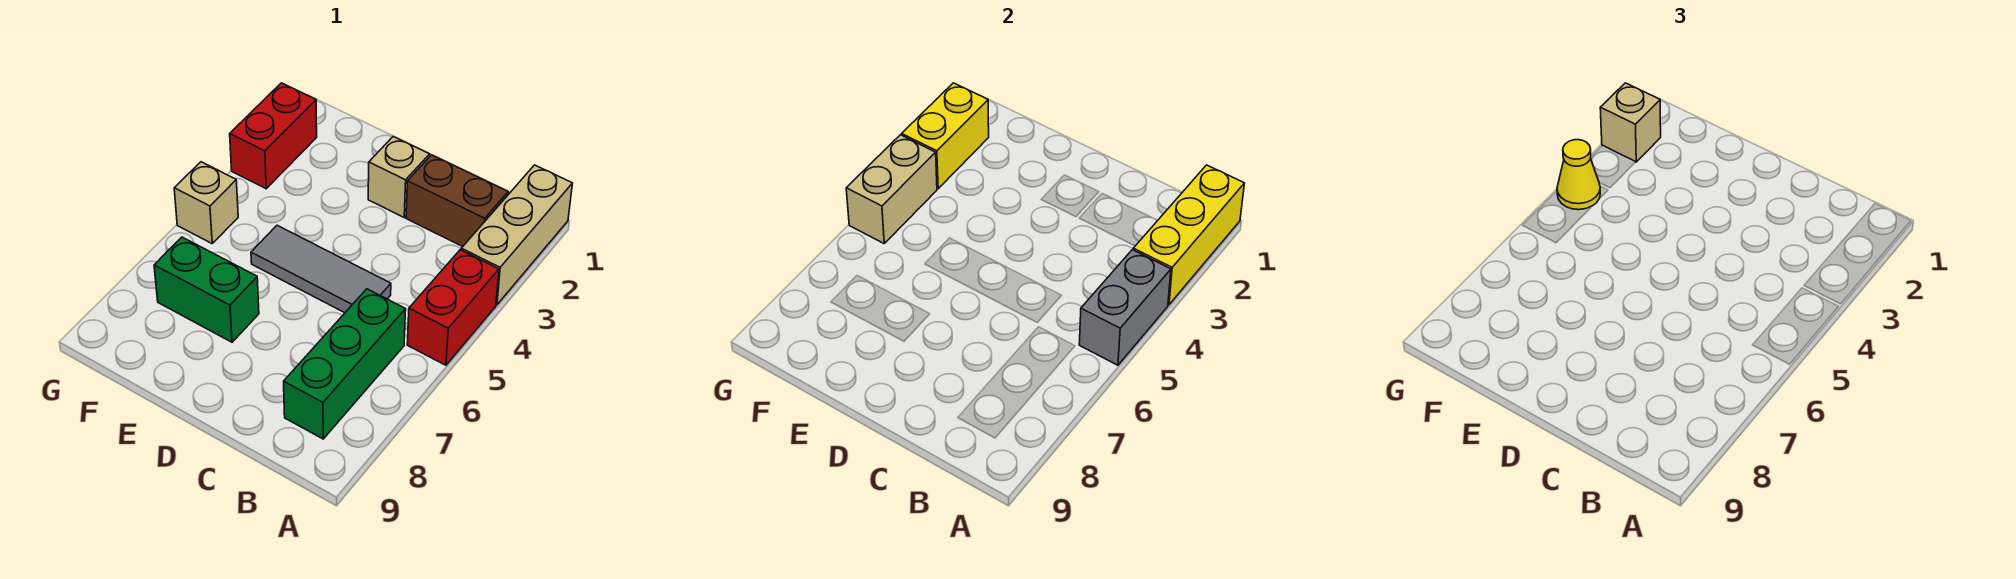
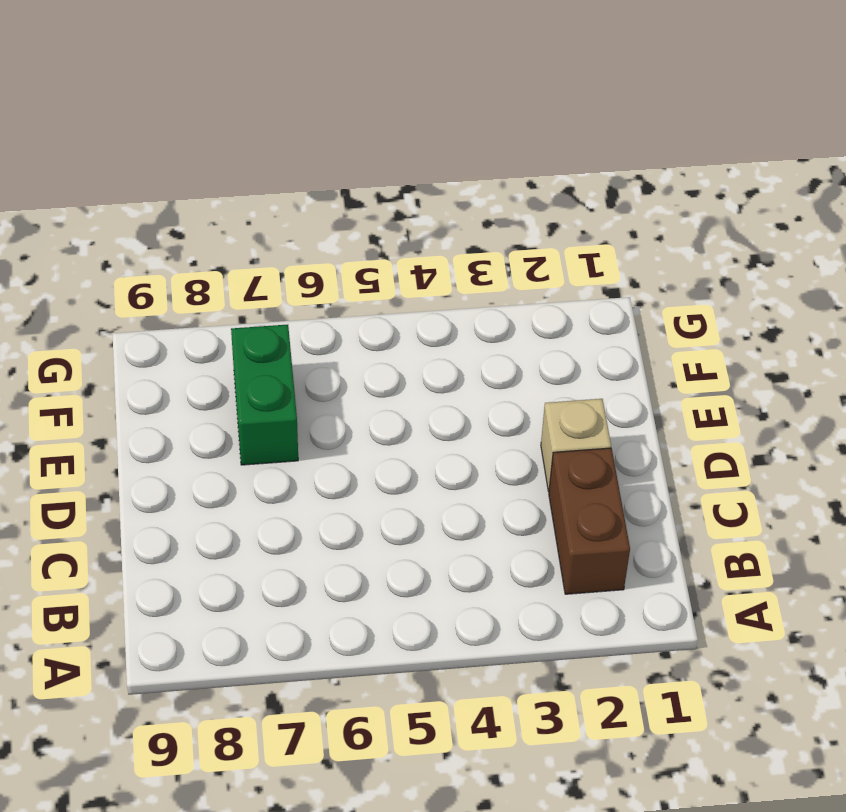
none -> tan brick A1:A3 level 1
none -> red brick A4:A5 level 1
none -> green brick B6:B8 level 1

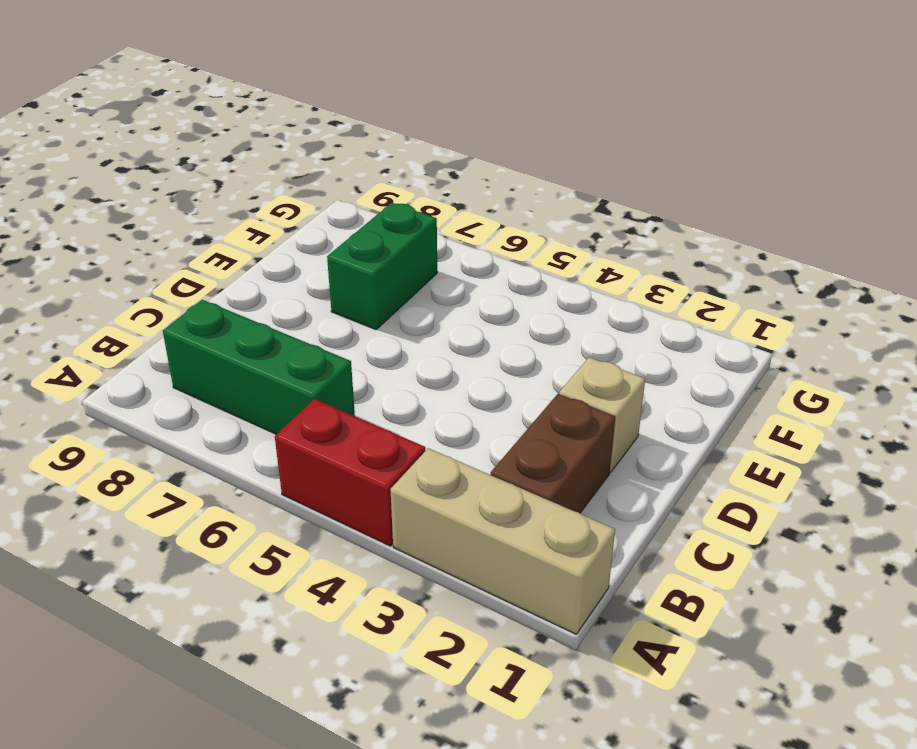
none -> grey tile C5:E5 level 1
none -> red brick G2:G3 level 1
none -> tan brick G5 level 1

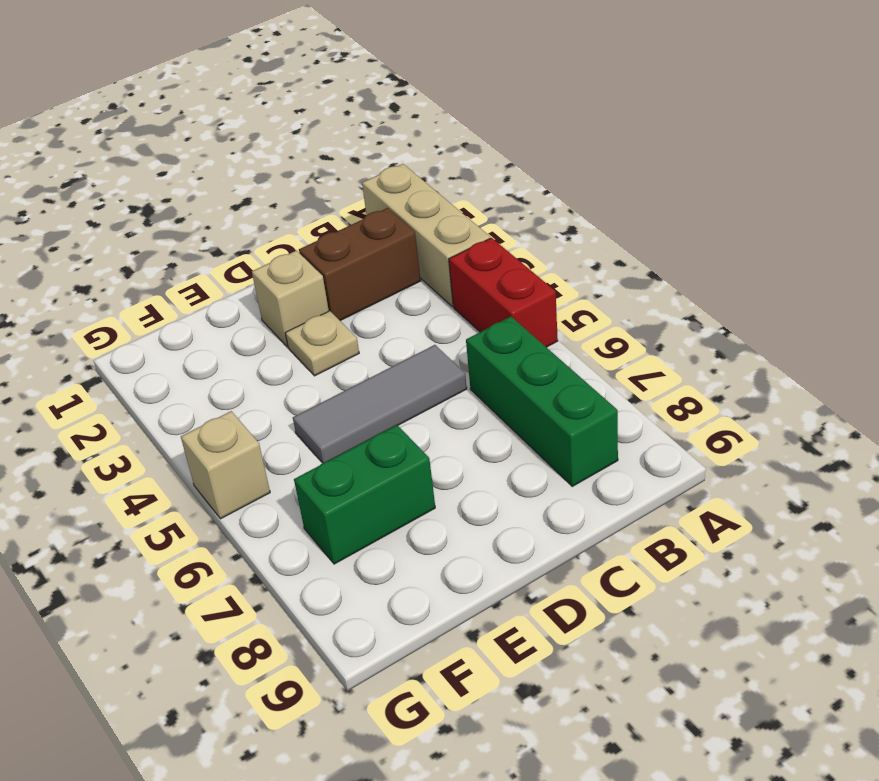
tan plate D3 level 1 -> none
none -> red brick G2:G3 level 1
none -> yellow brick A1:A3 level 2
none -> grey brick A4:A5 level 2

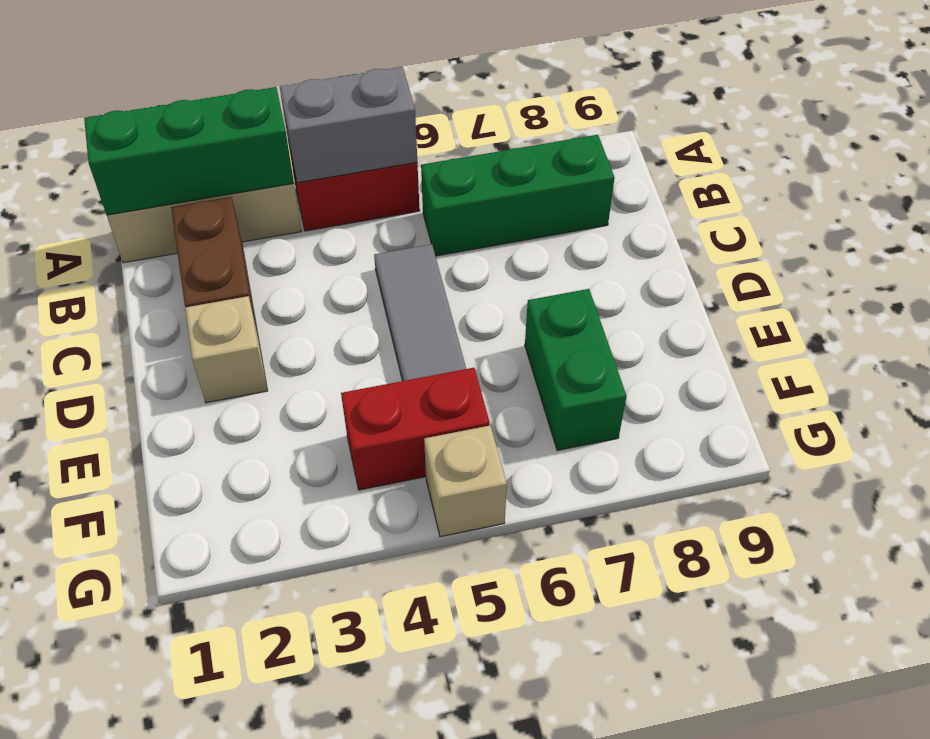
green brick A1:A3 level 2 -> yellow brick A1:A3 level 2
red brick F4:F5 level 1 -> red brick G2:G3 level 1
none -> yellow brick G2:G3 level 2
none -> tan brick G4:G5 level 2
none -> tan brick G2 level 3

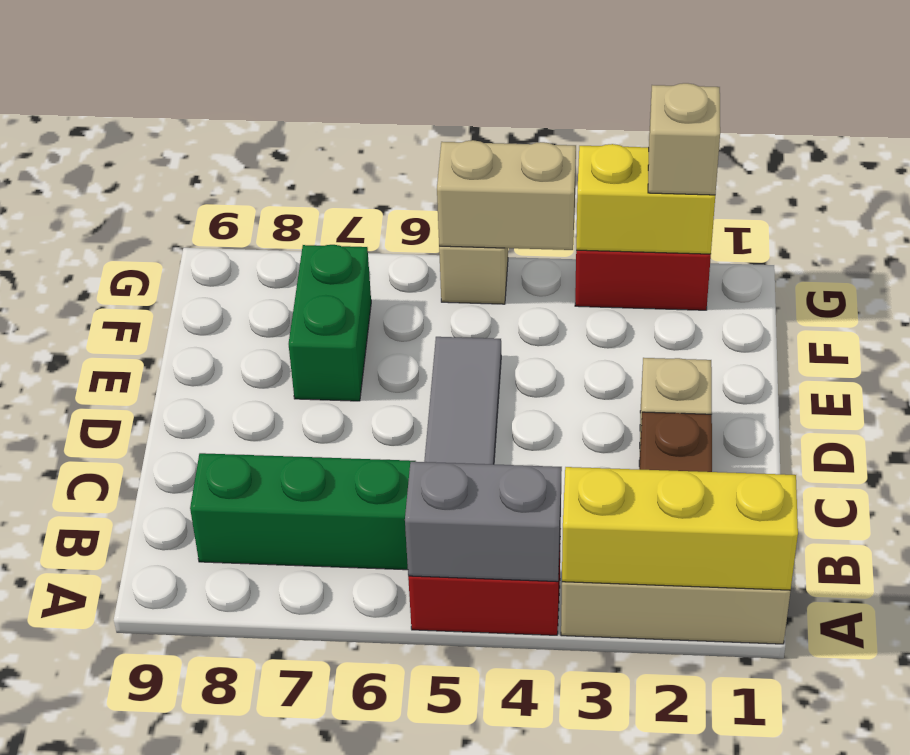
none -> yellow cone G4 level 3

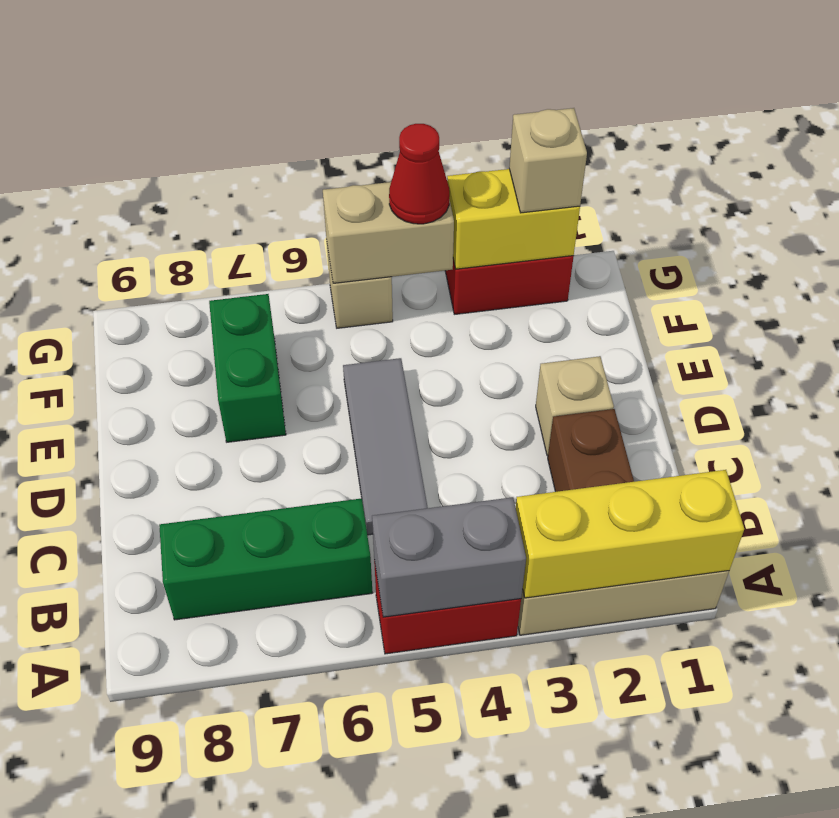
red cone G4 level 3 -> yellow cone G4 level 3

